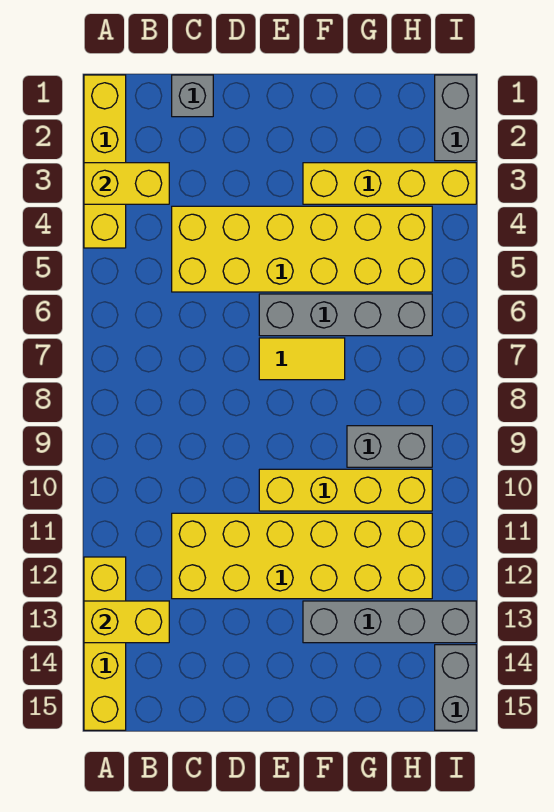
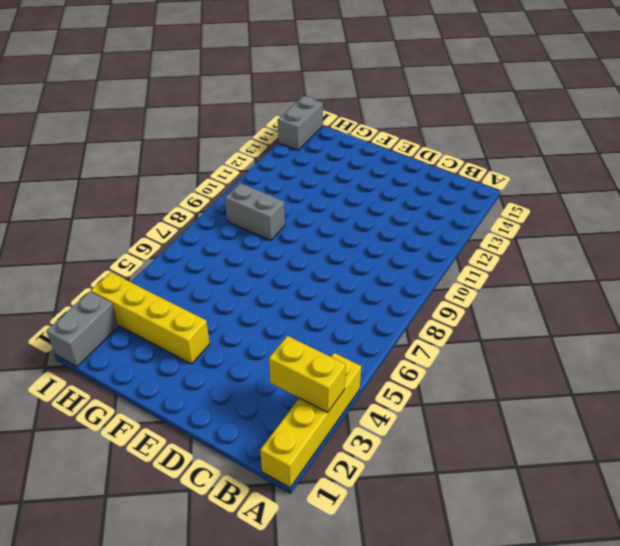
none -> yellow brick A12:A15 level 1
none -> grey brick C1 level 1
none -> yellow brick C4:H5 level 1

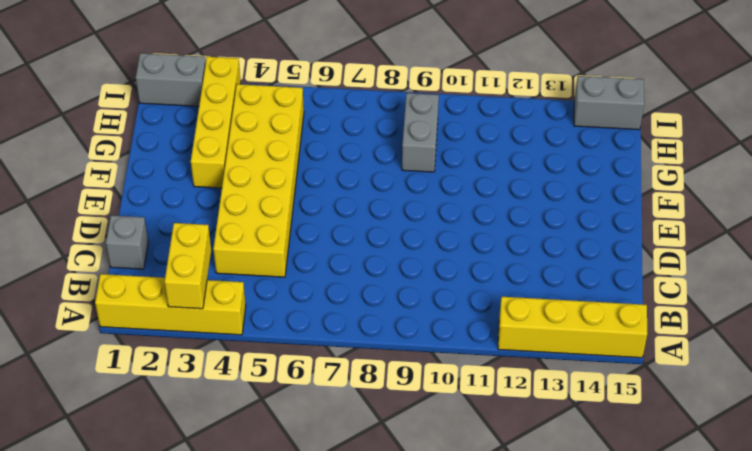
none -> yellow brick C11:H12 level 1
none -> grey brick E6:H6 level 1
none -> yellow tile E7:F7 level 1

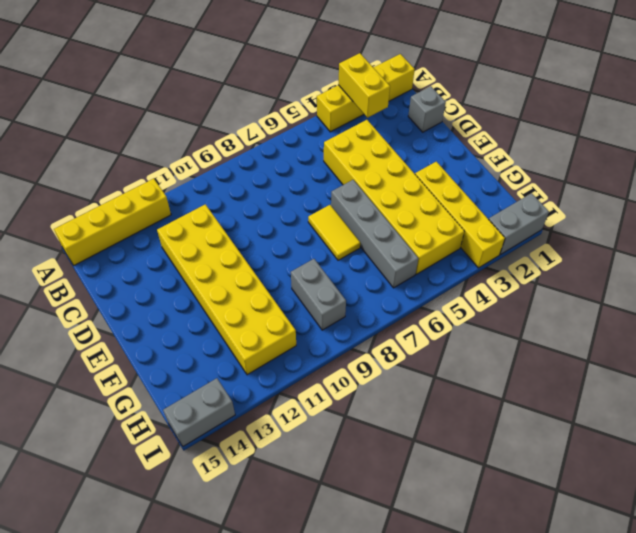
none -> yellow brick E10:H10 level 1
none -> grey brick F13:I13 level 1
none -> yellow brick A13:B13 level 2

